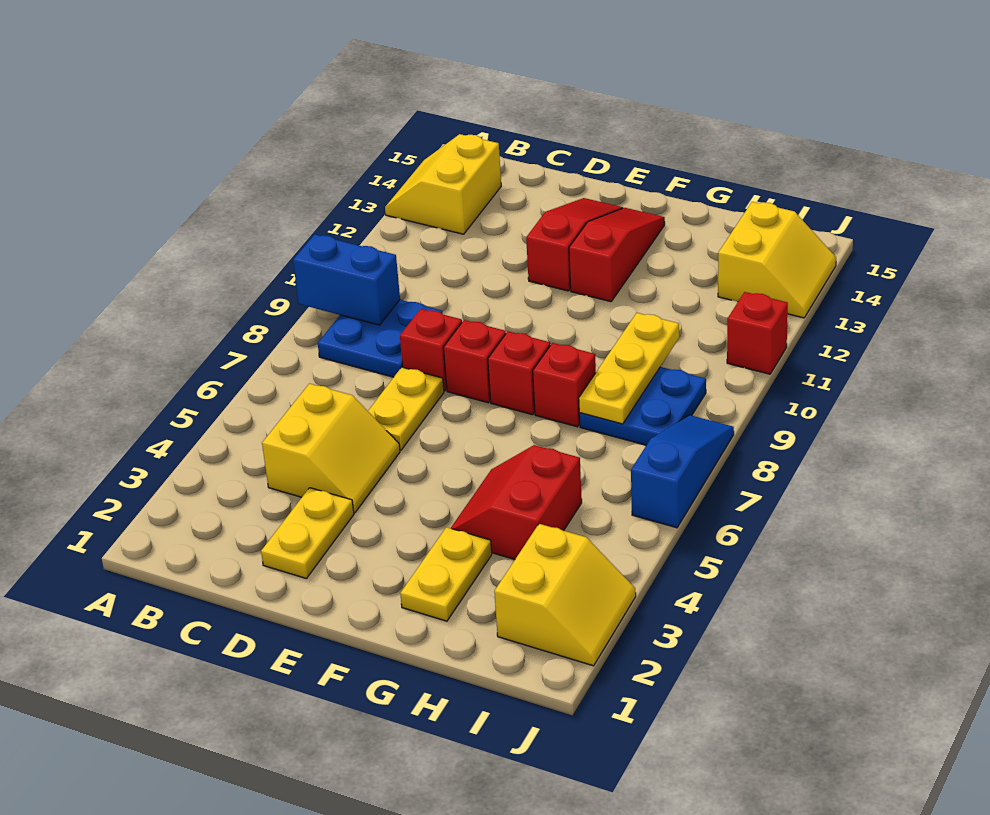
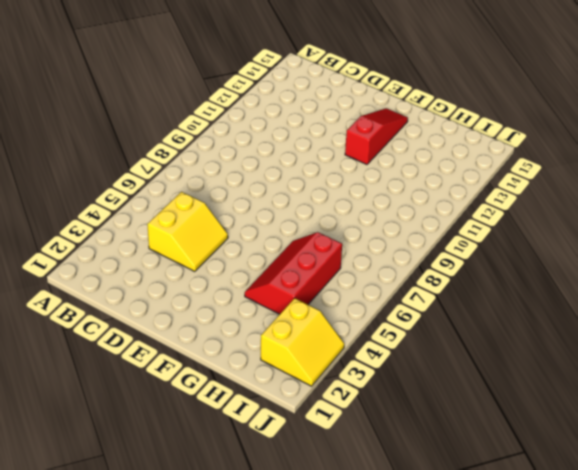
red slope G4:H6 level 1 top H -> red slope G4:H5 level 1 top H
none -> yellow slope A13:B14 level 1 top B
none -> blue plate B8:C9 level 1
none -> yellow plate D2:D3 level 1

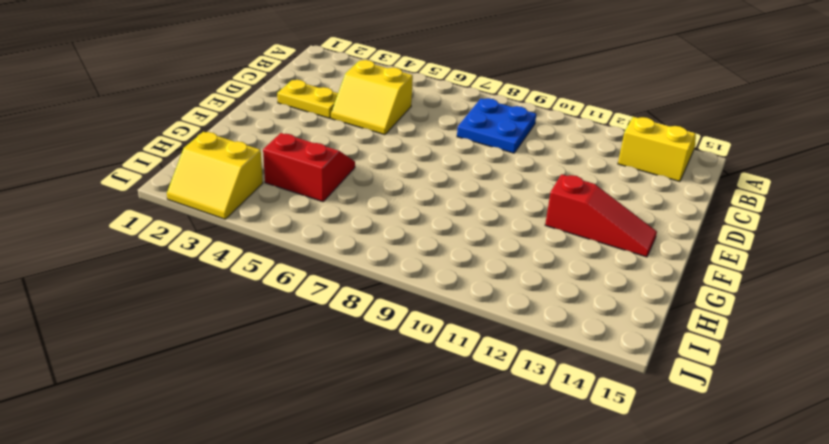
none -> yellow plate D6:D7 level 1
none -> red brick D8 level 1
none -> red brick E8 level 1

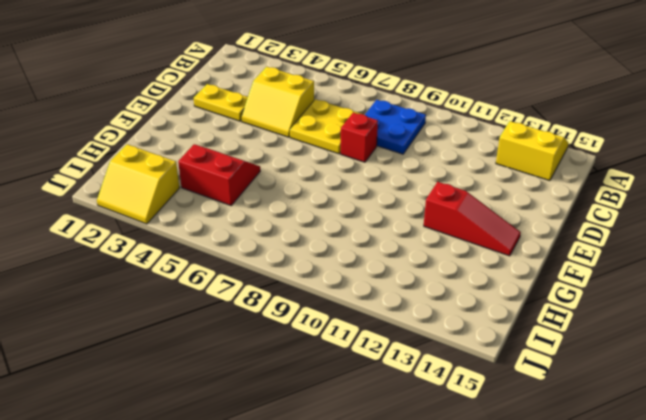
yellow plate C6:D7 level 1 -> yellow plate D6:D7 level 1
none -> red brick E8 level 1
none -> red slope E12:E14 level 1 top 12
none -> red brick F8 level 1

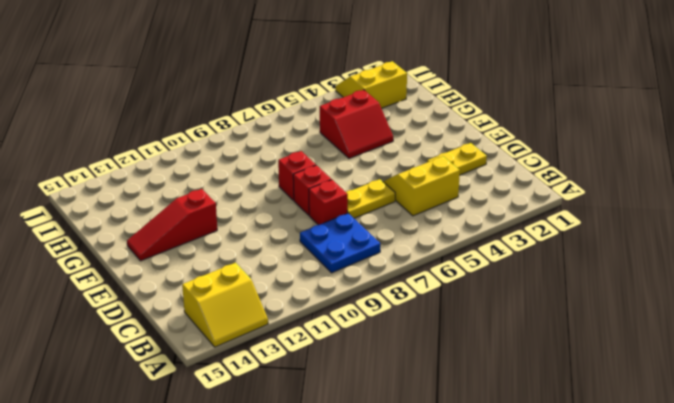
none -> red slope E12:E14 level 1 top 12
none -> yellow plate G2:G3 level 1
none -> red brick G8 level 1

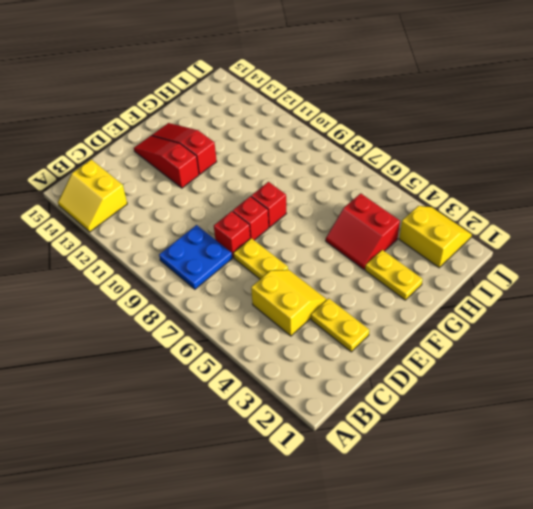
none -> red brick G8 level 1
none -> blue plate H8:I9 level 1
none -> yellow slope I13:J14 level 1 top I

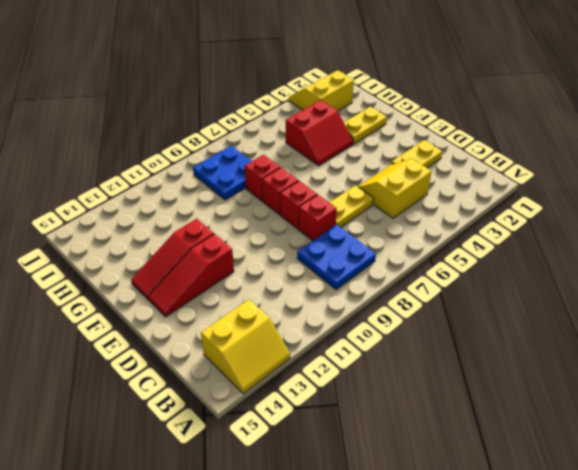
none -> yellow slope I13:J14 level 1 top I
none -> blue slope J6:J8 level 1 top 6
none -> red brick J11 level 1

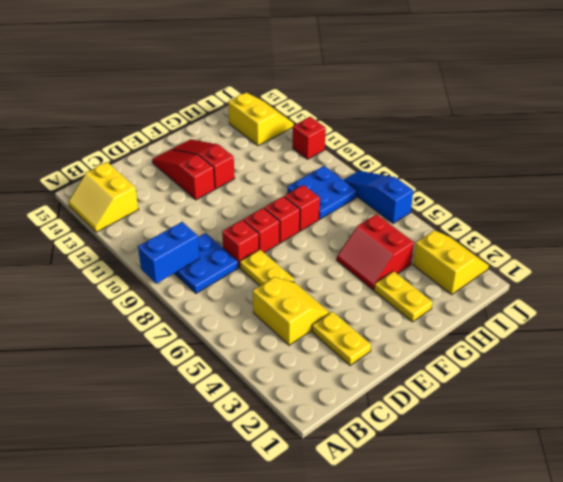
none -> yellow plate H8:H10 level 2

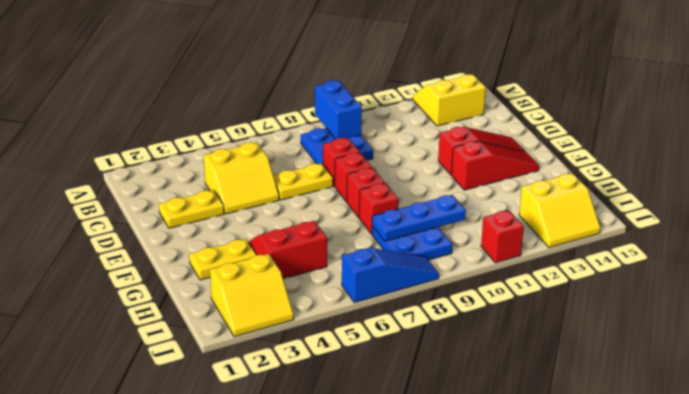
blue plate H8:H10 level 2 -> yellow plate H8:H10 level 2

